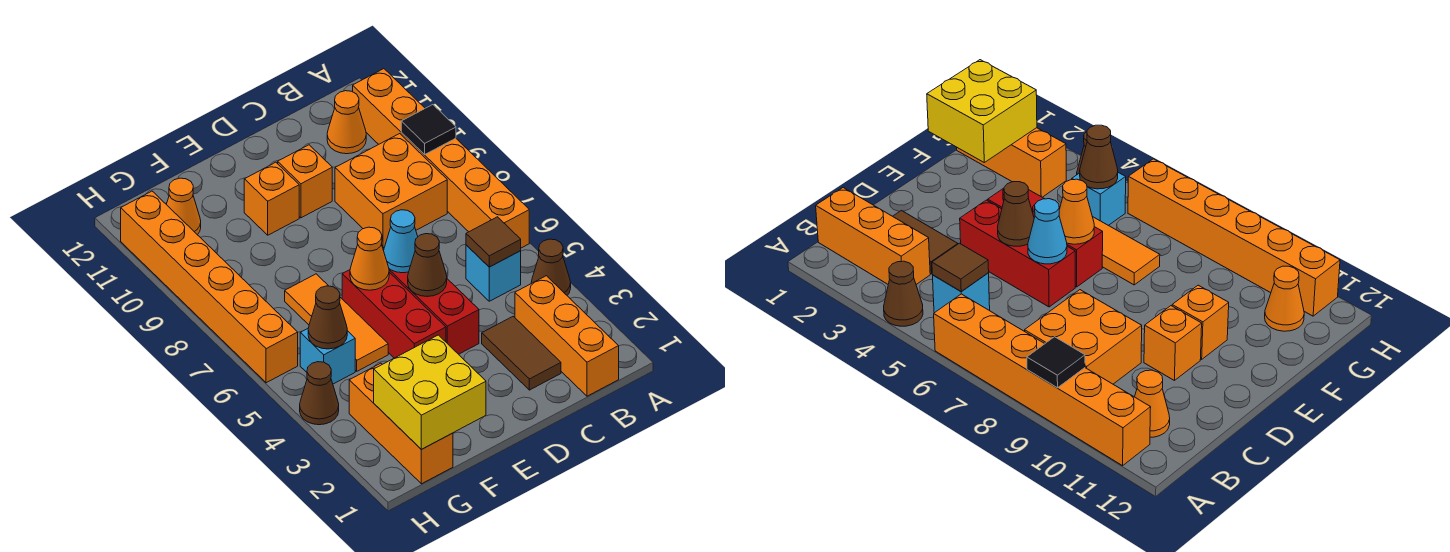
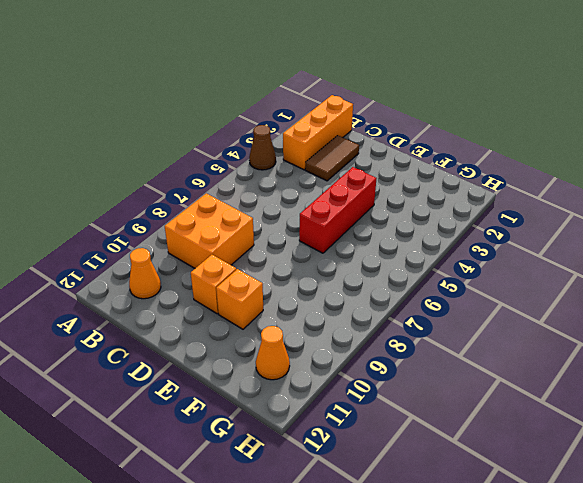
none -> orange brick A6:A11 level 1
none -> cyan brick B5 level 1
none -> red brick D4:D6 level 1

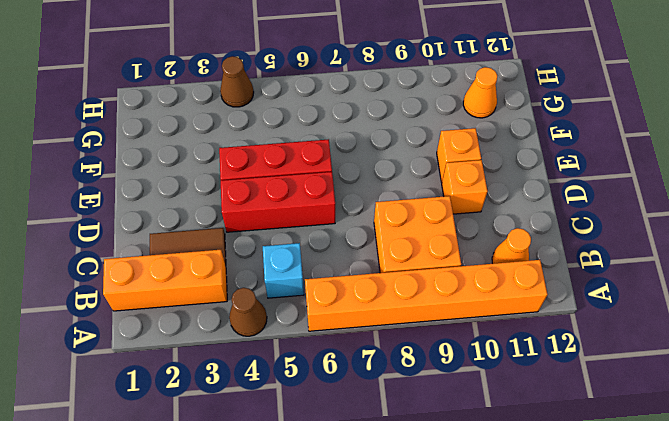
none -> orange tile F5:F7 level 1
none -> orange brick G1:G3 level 1
none -> cyan brick G5 level 1

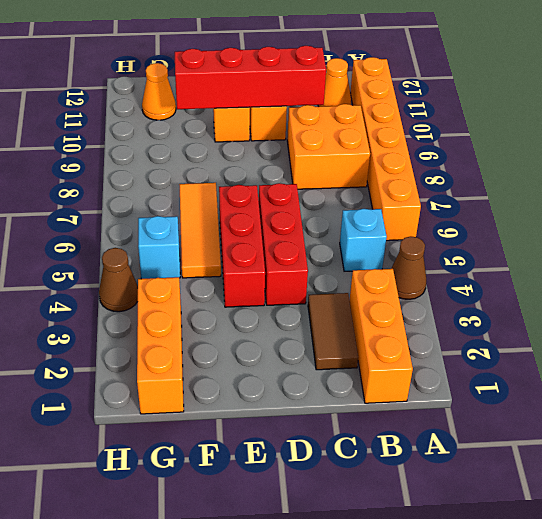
red brick C10:F10 level 2 -> none
none -> orange brick H6:H11 level 1
none -> black tile A9 level 2
none -> brown tile B5 level 2

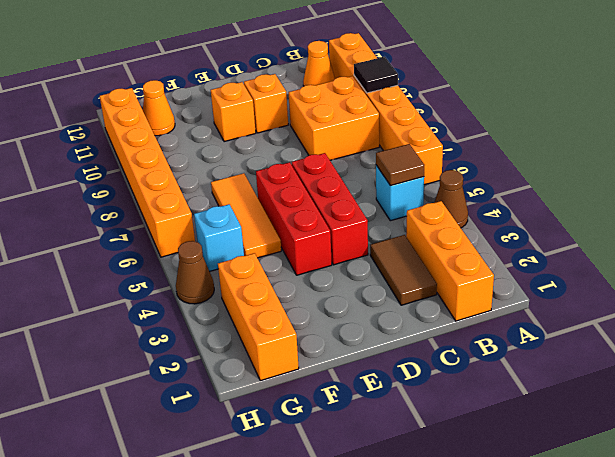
none -> brown cone D5 level 2
none -> cyan cone D6 level 2
none -> orange cone E6 level 2

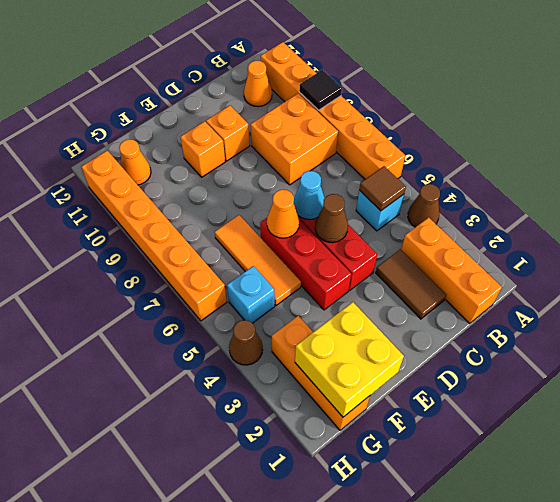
none -> brown cone G5 level 2

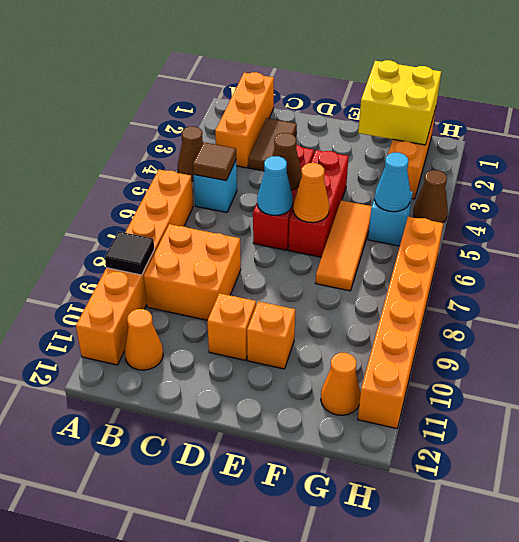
cyan cone G5 level 2 -> brown cone G5 level 2

